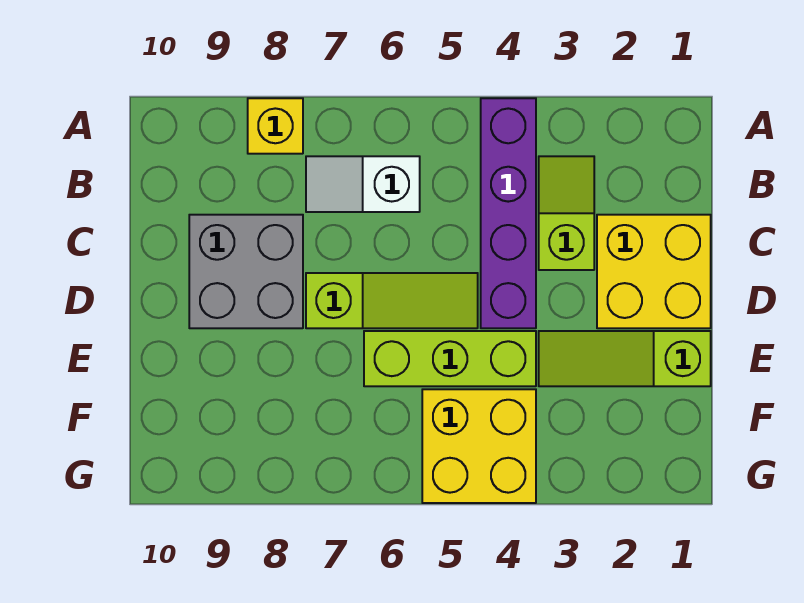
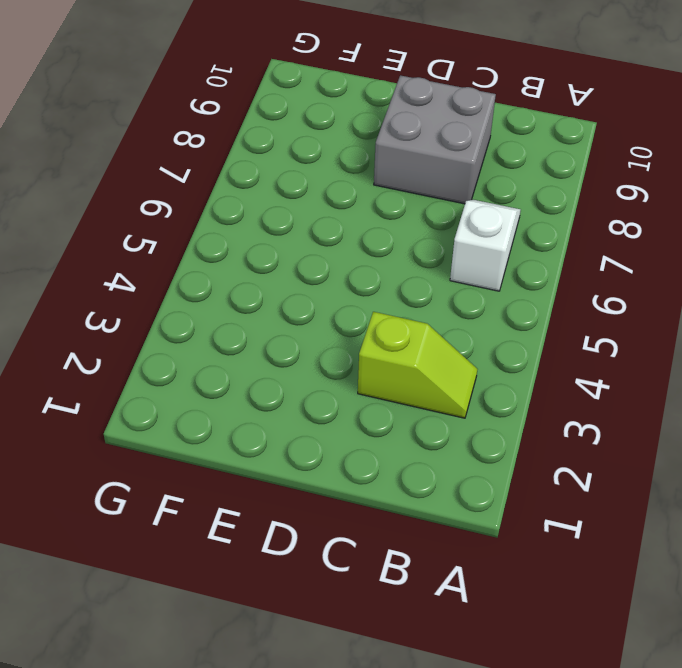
none -> purple brick A4:D4 level 1
none -> yellow brick A8 level 1

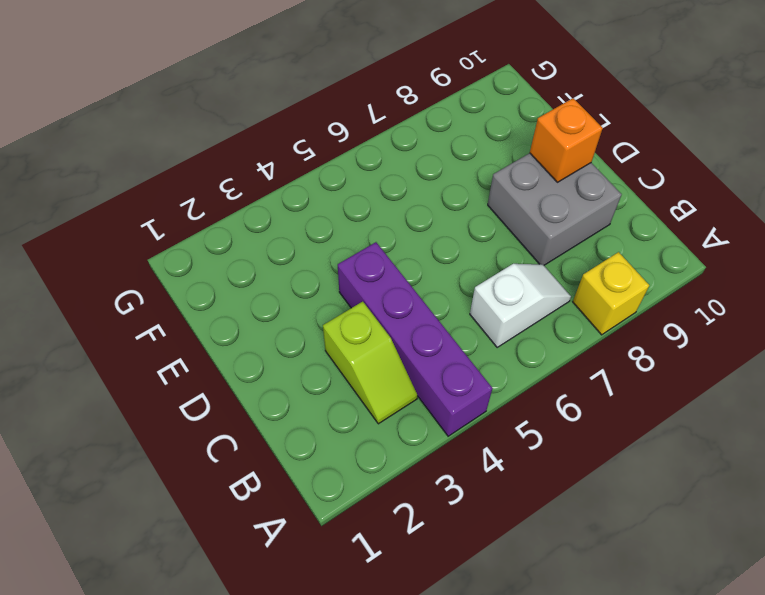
orange brick D9 level 2 -> none
none -> yellow brick C1:D2 level 1
none -> lime slope D5:D7 level 1 top 7

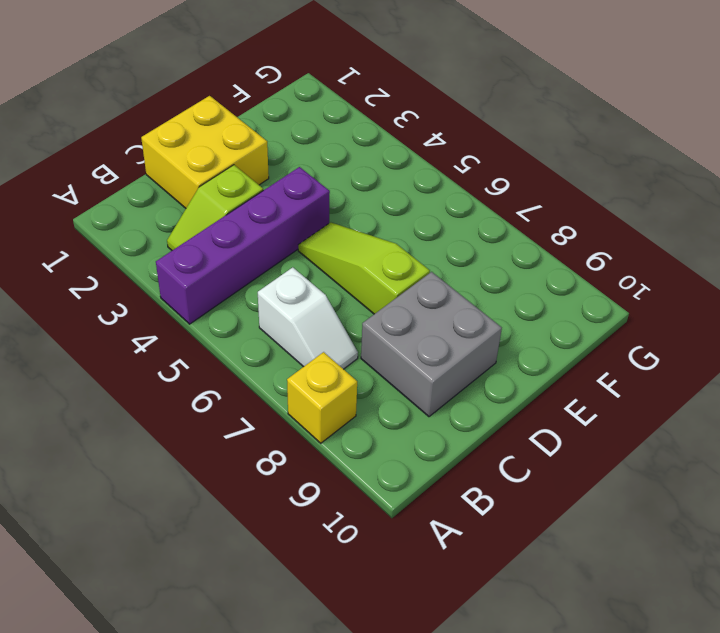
none -> lime slope E1:E3 level 1 top 1
none -> lime brick E4:E6 level 1

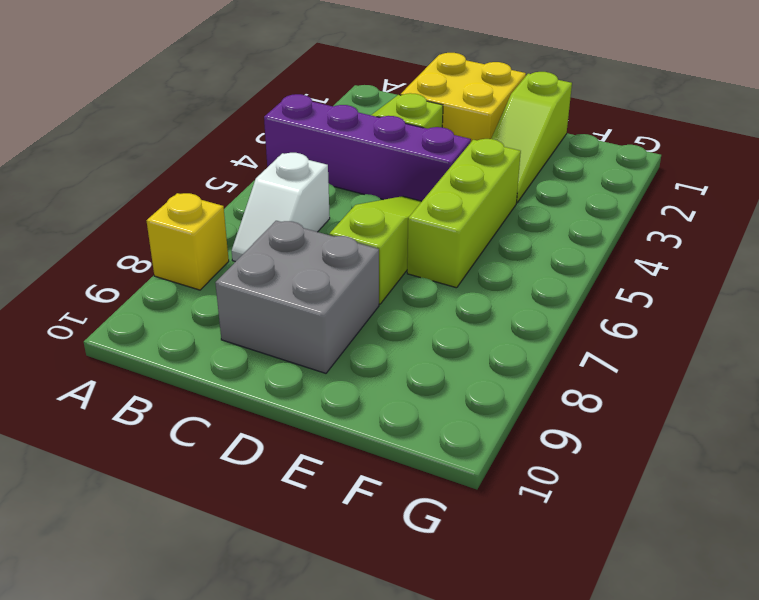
none -> yellow brick F4:G5 level 1

